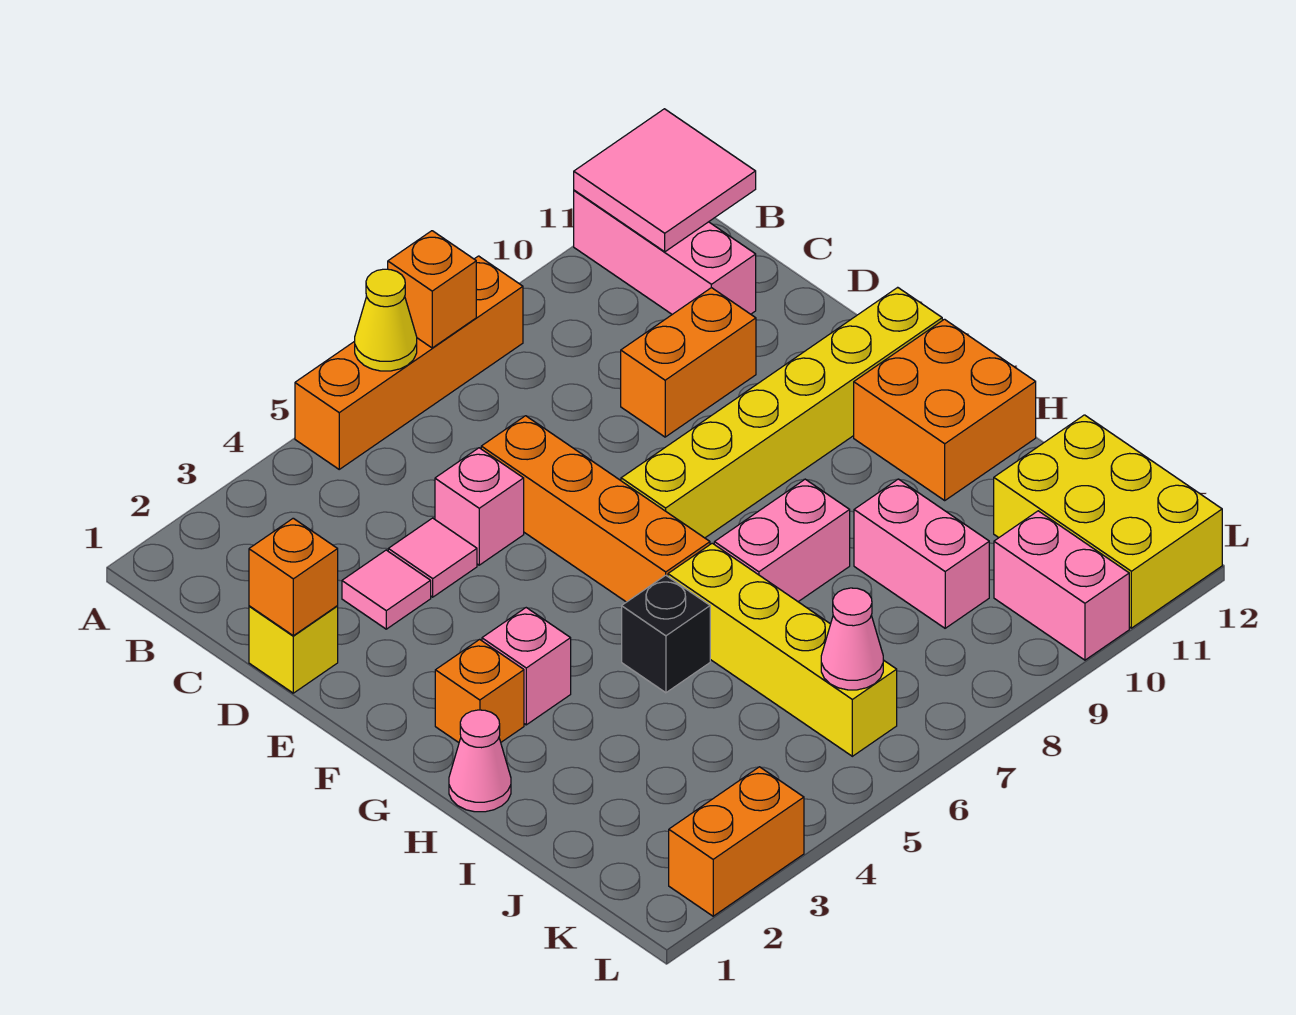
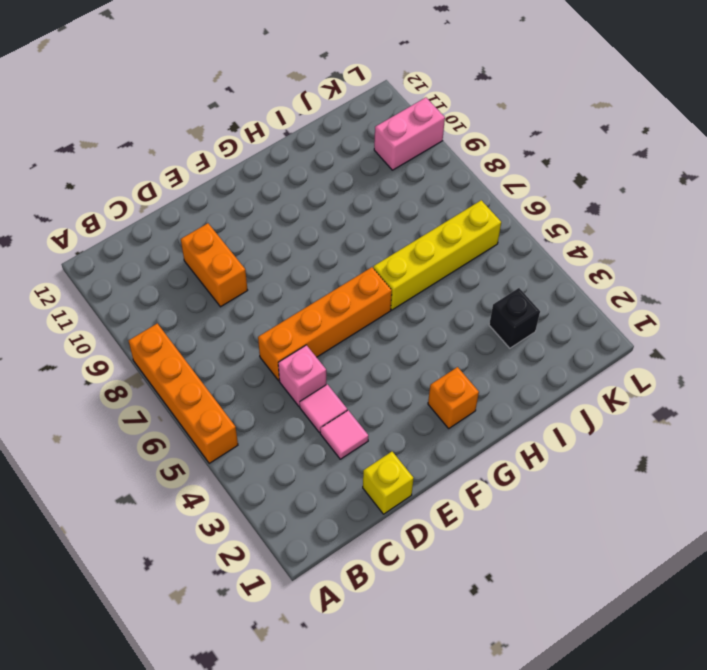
black brick J3 level 1 -> black brick H5 level 1
none -> pink brick A11:C11 level 1
none -> yellow brick F7:F12 level 1
none -> pink brick G3 level 1

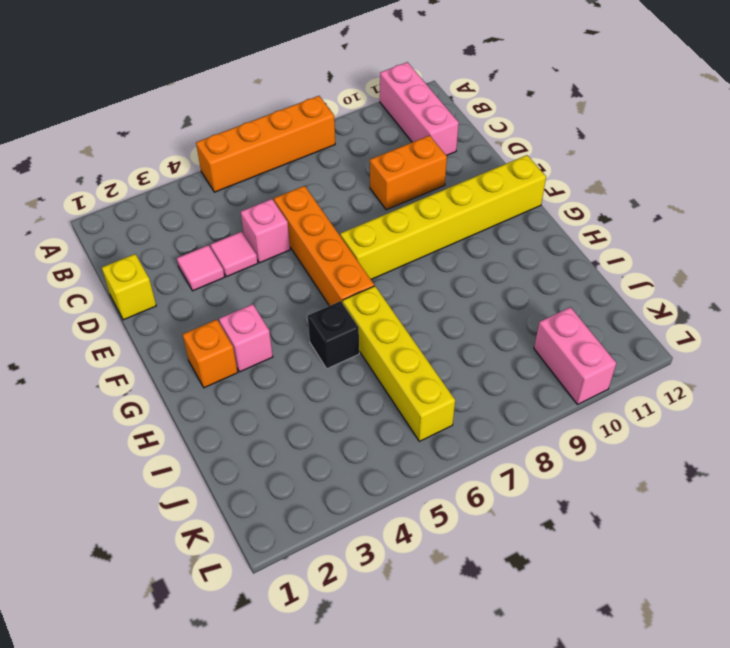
none -> orange brick G11:H12 level 1
none -> pink cone H1 level 1
none -> pink brick H7:H8 level 1

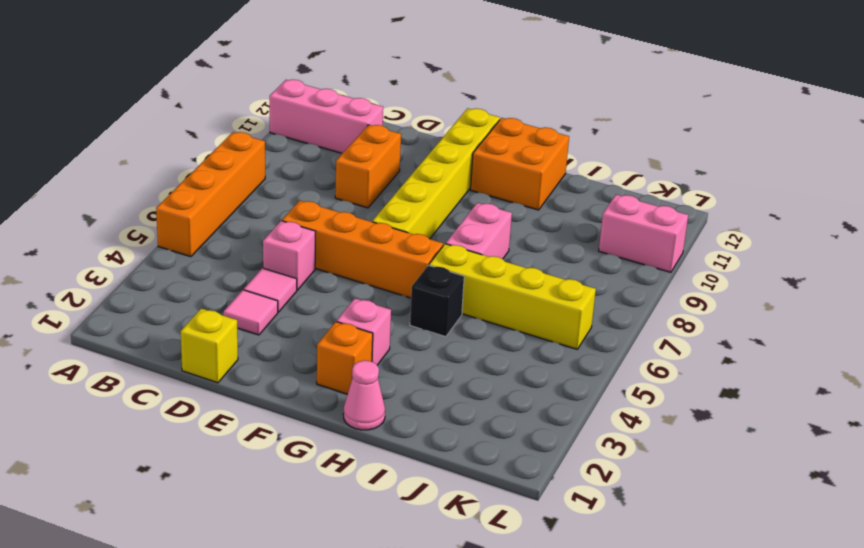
none -> pink brick I9:J9 level 1
none -> yellow brick J11:L12 level 1
none -> orange brick L2:L3 level 1

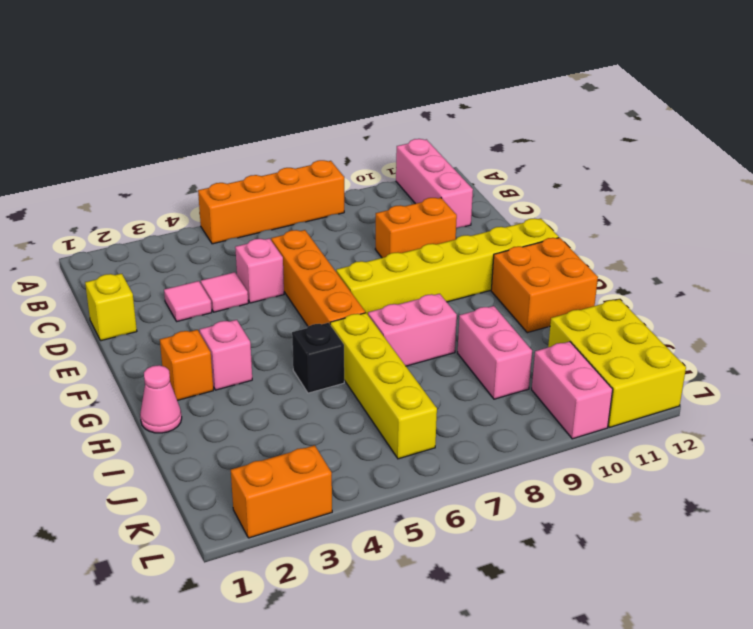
none -> yellow cone A6 level 2
none -> orange brick A7 level 2
none -> pink tile A11:B12 level 2

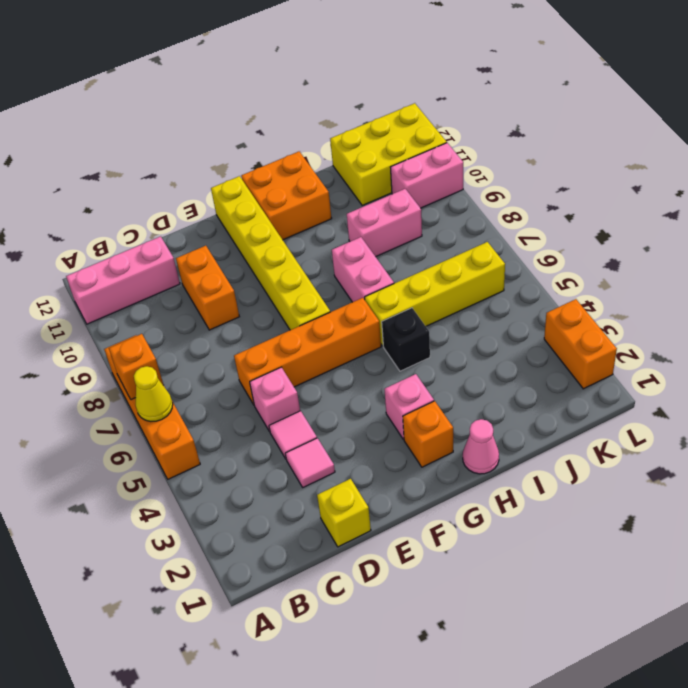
none -> pink tile A11:B12 level 2
none -> orange brick D1 level 2
none -> pink cone K6 level 2

